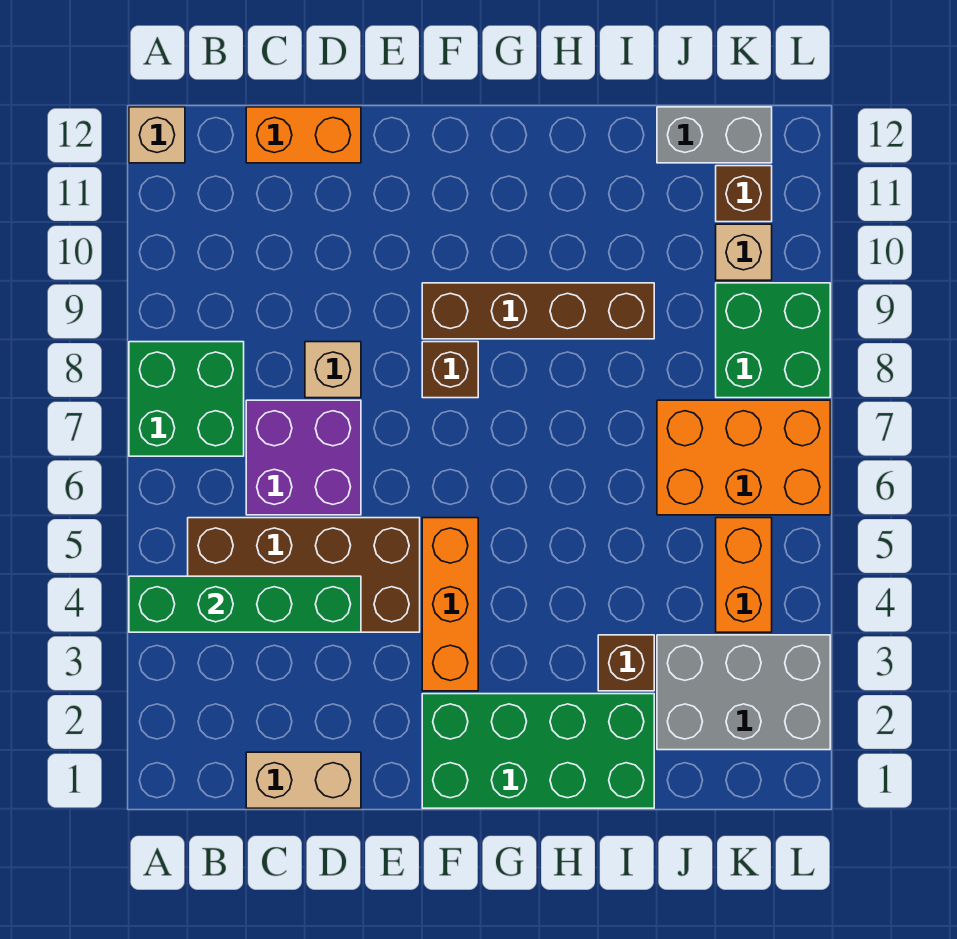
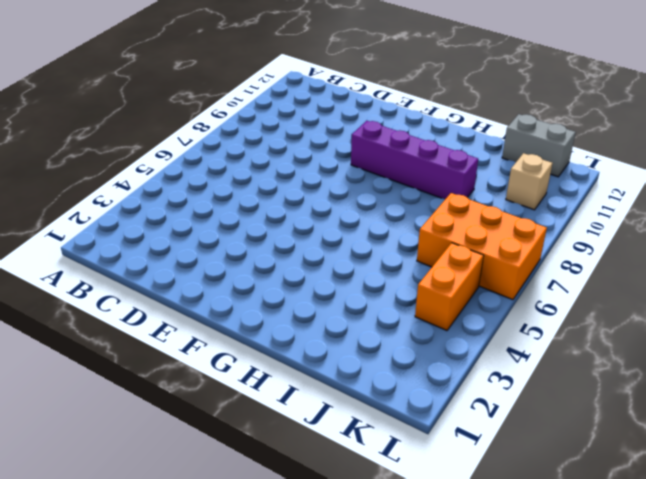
purple brick F9:I9 level 1 -> brown brick F9:I9 level 1
none -> green brick A7:B8 level 1
none -> tan brick A12 level 1
none -> brown brick B4:E5 level 1

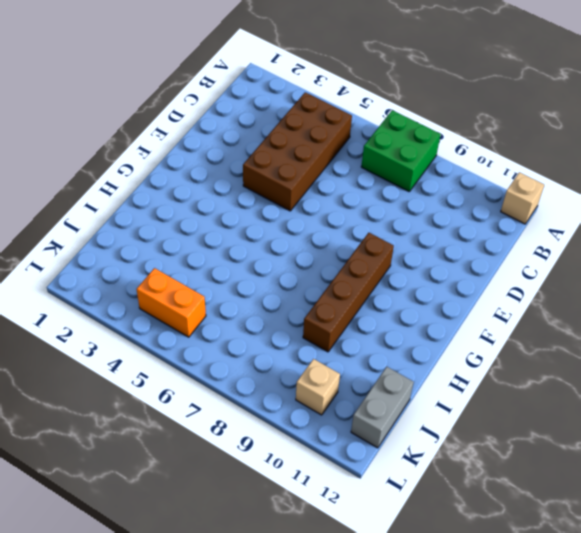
none -> tan brick C1:D1 level 1
none -> purple brick C6:D7 level 1
none -> orange brick C12:D12 level 1

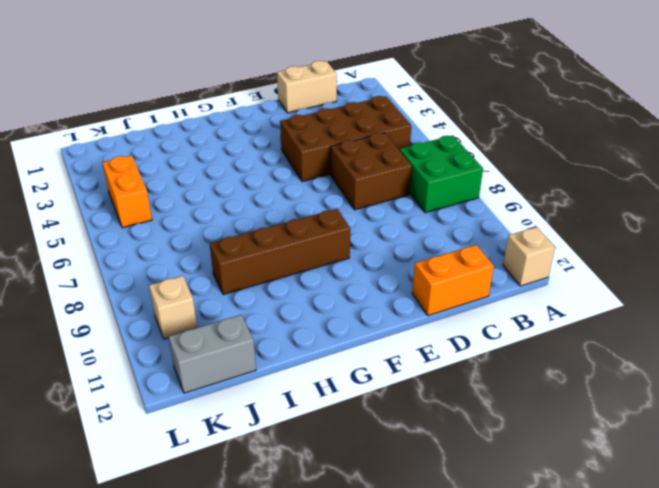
brown brick C6:D7 level 1 -> purple brick C6:D7 level 1
none -> tan brick D8 level 1
none -> green brick F1:I2 level 1
none -> orange brick F3:F5 level 1

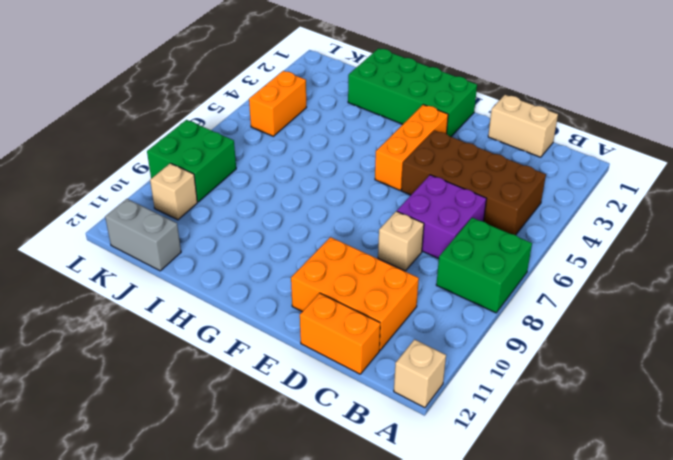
orange brick C10:E11 level 1 -> orange brick J6:L7 level 1
none -> brown brick F8 level 1
none -> brown brick F9:I9 level 1
none -> brown brick I3 level 1

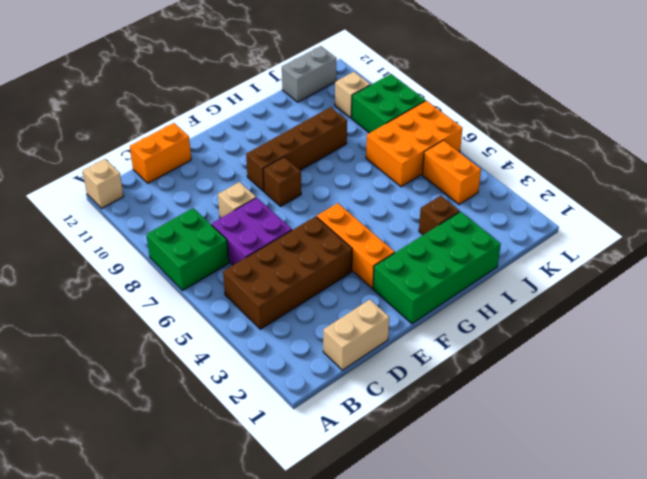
none -> grey brick J2:L3 level 1
none -> brown brick K11 level 1
none -> green brick A4:D4 level 2

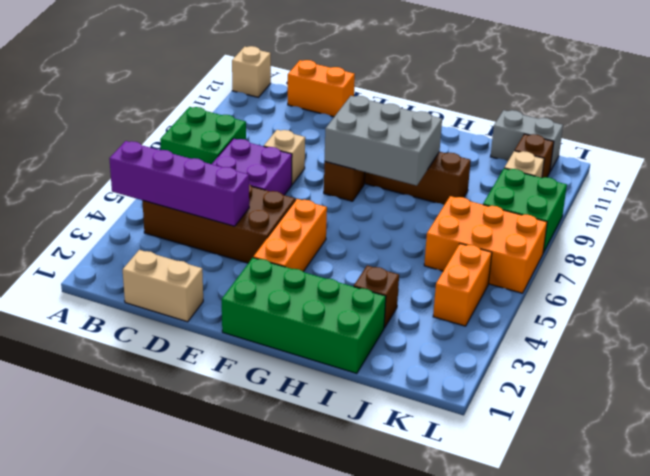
purple brick A4:D4 level 2 -> green brick A4:D4 level 2
grey brick F8:H9 level 2 -> grey brick J2:L3 level 1

